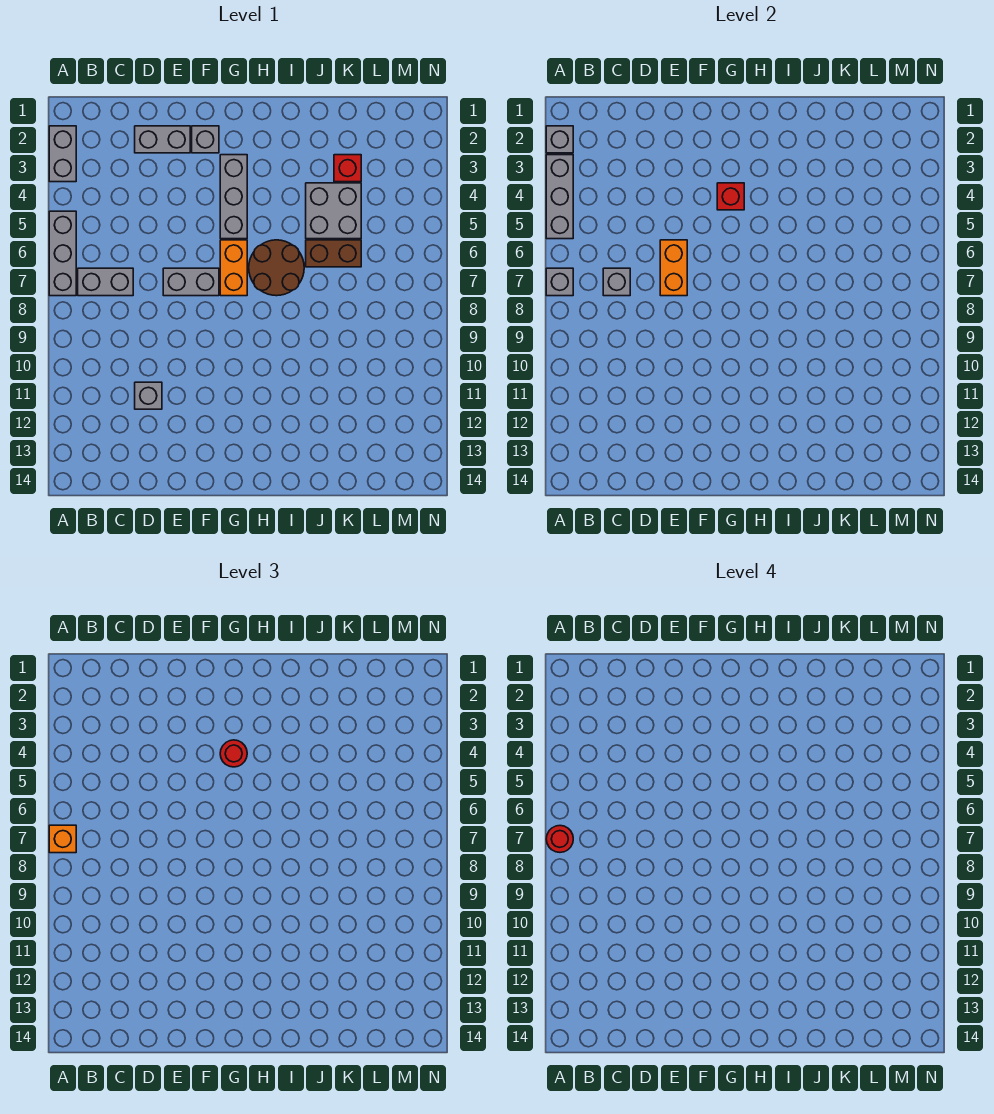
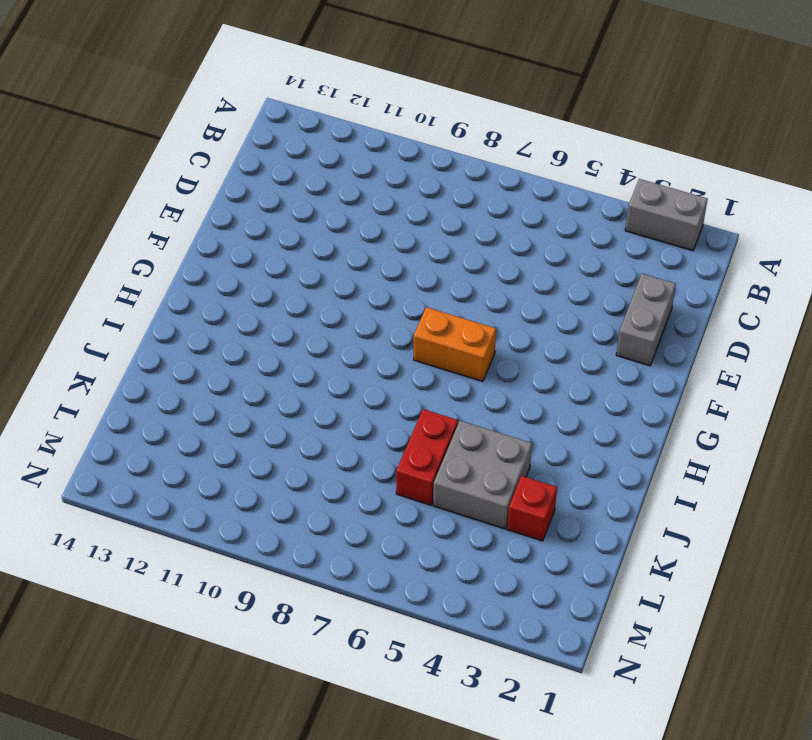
red brick J6:K6 level 1 -> brown brick J6:K6 level 1
none -> grey brick A5:A7 level 1
none -> grey brick B7:C7 level 1
none -> grey brick D11 level 1

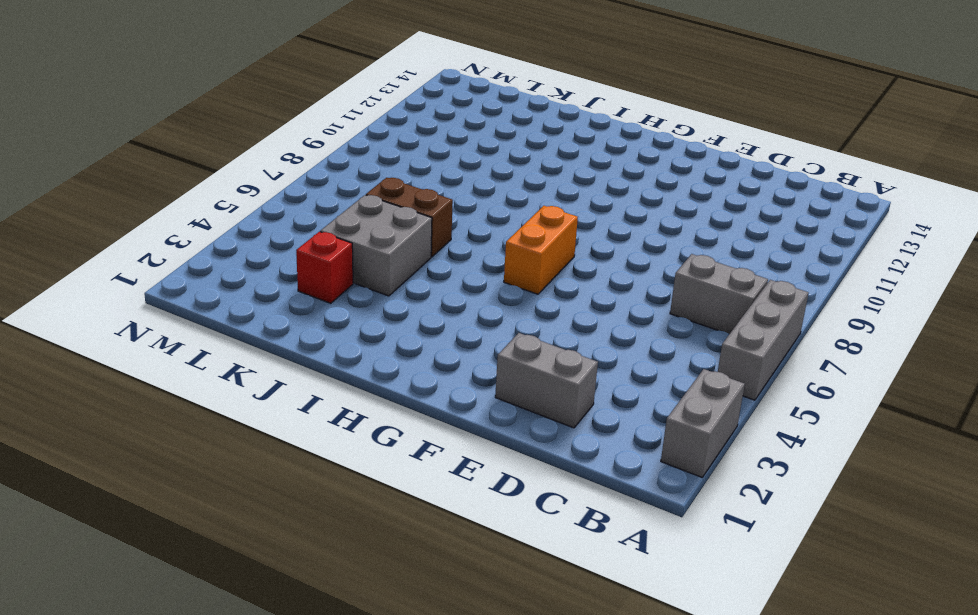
none -> grey brick D11 level 1
none -> grey brick E7:F7 level 1
none -> grey brick F2 level 1

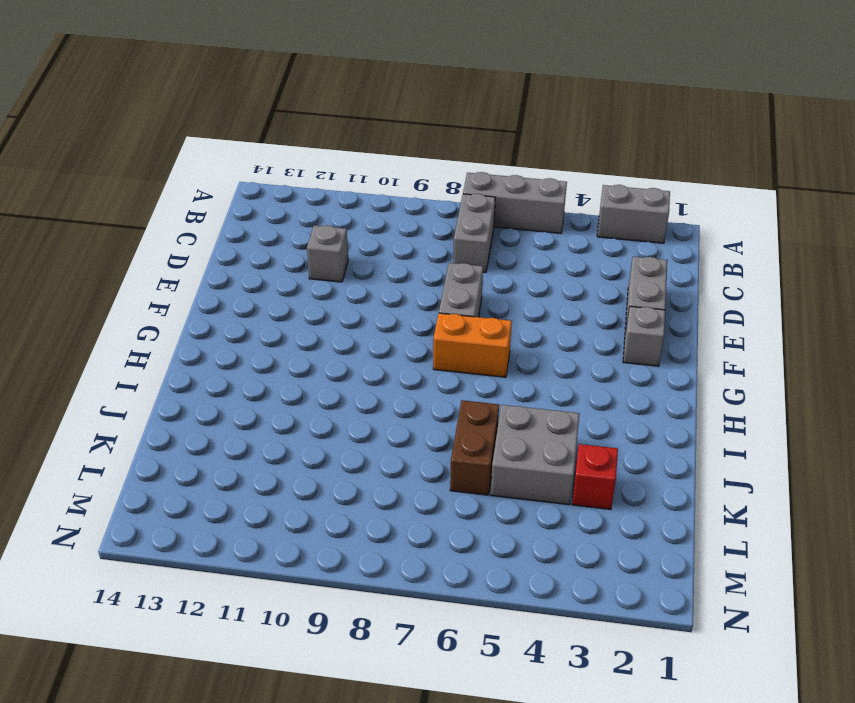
none -> grey brick G3:G5 level 1
none -> brown round brick H6:I7 level 1
none -> grey brick A2 level 2

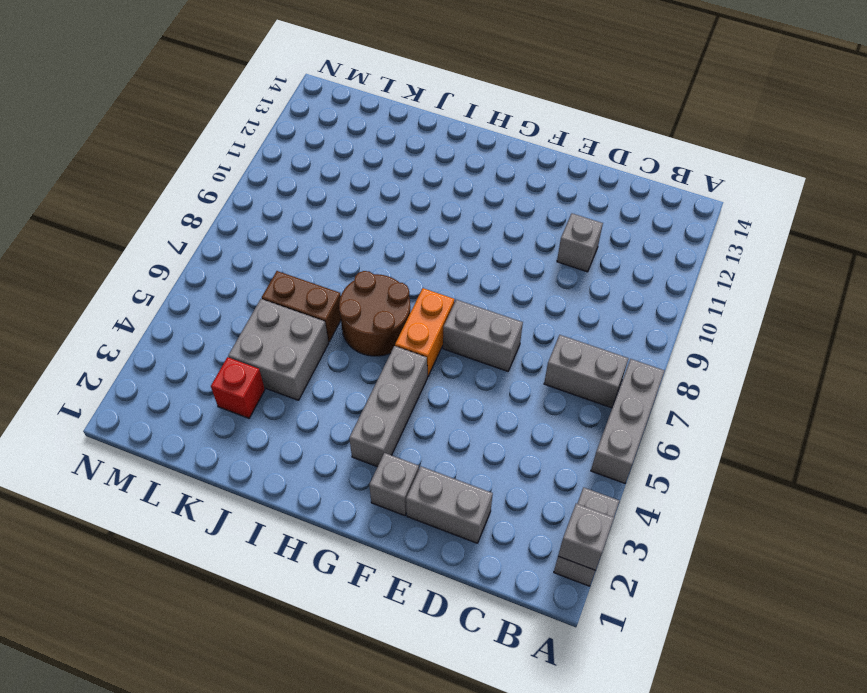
none -> grey brick A3:A5 level 2
none -> grey brick A7 level 2
none -> grey brick C7 level 2

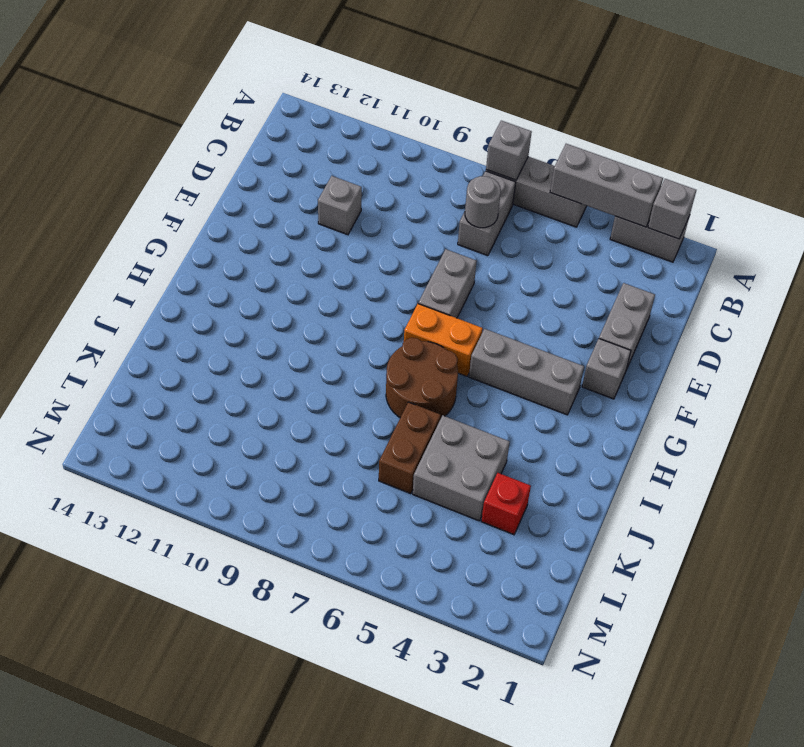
grey round brick C7 level 2 -> grey brick C7 level 2
none -> orange brick E6:E7 level 2
none -> red brick G4 level 2
none -> orange brick A7 level 3

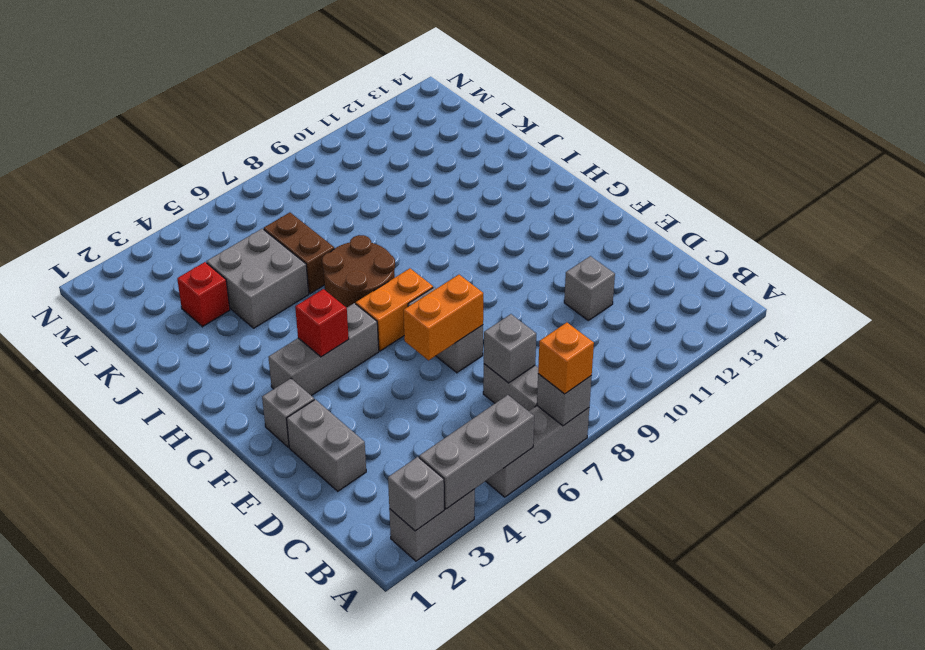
none -> red round brick G4 level 3
none -> red round brick A7 level 4

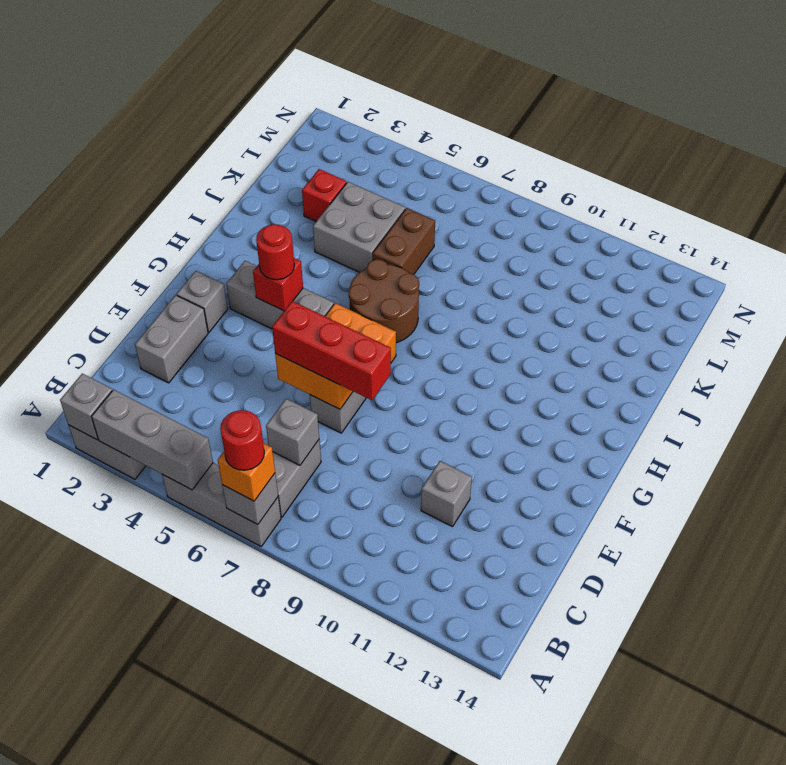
red brick E6:E8 level 3 -> none

